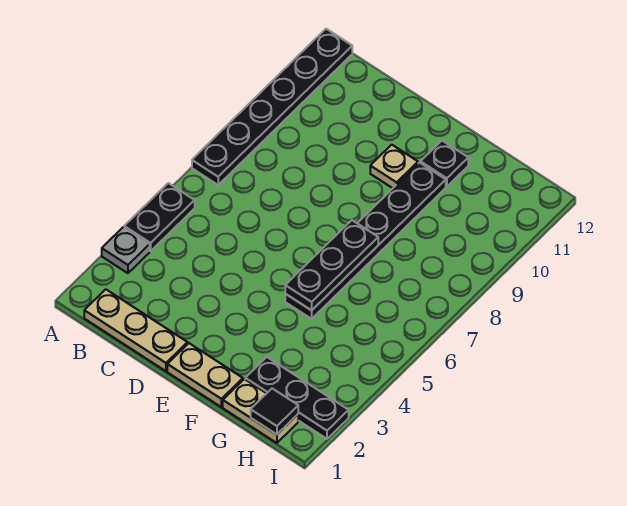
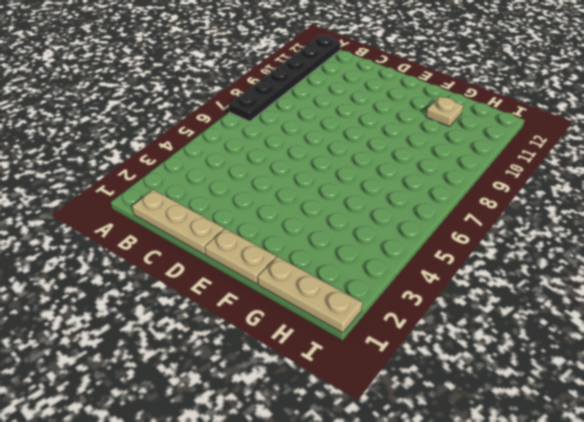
tan plate G1:I1 level 1 -> tan plate G1:H1 level 1
tan plate G11 level 1 -> tan plate E10 level 1
none -> grey plate A3 level 1
none -> black plate A4:A5 level 1
none -> black plate F5:F10 level 1

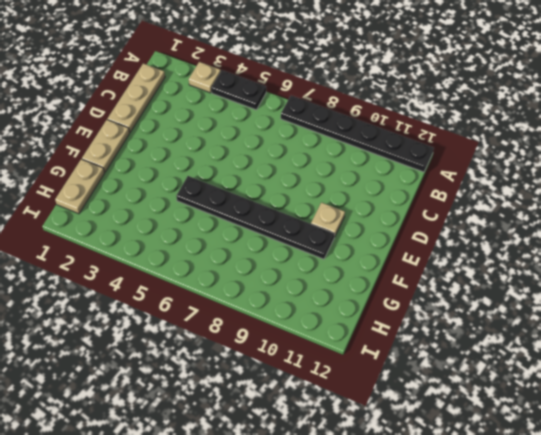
tan plate A3 level 1 -> grey plate A3 level 1
none -> black plate F11 level 1
none -> black plate G2:I2 level 1
none -> black plate F5:F7 level 2

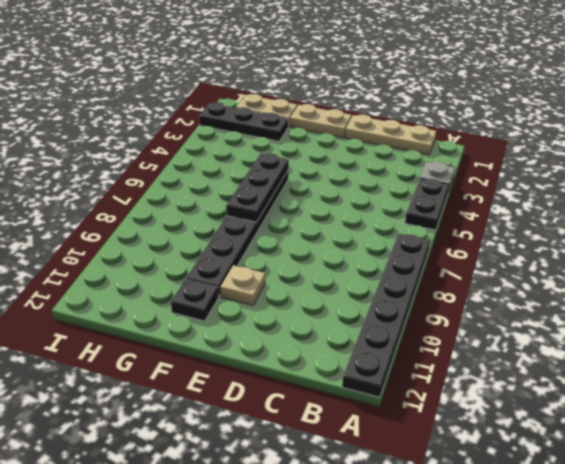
none -> black tile H1 level 2

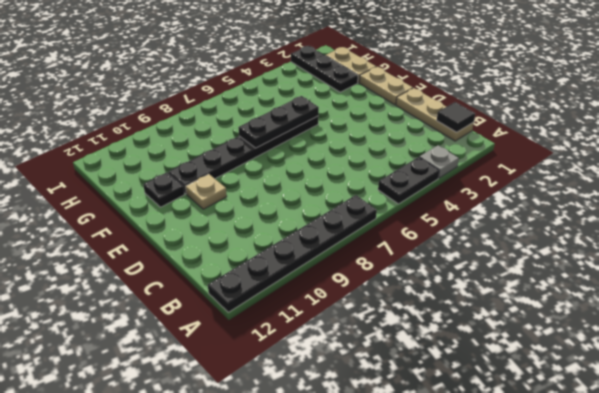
black tile B1 level 2 -> black tile H1 level 2

